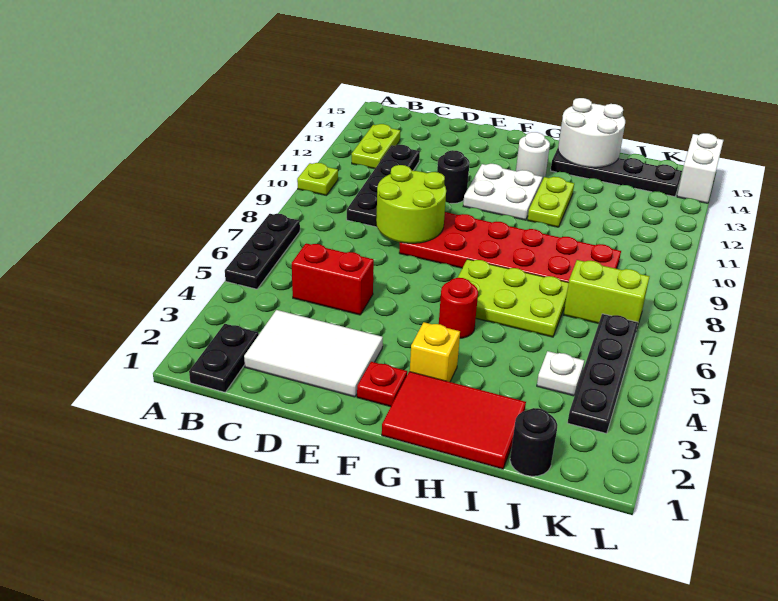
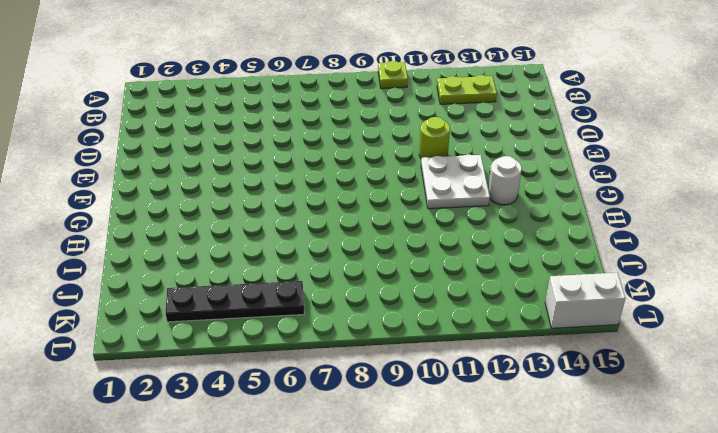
lime round brick E11 level 1 -> black round brick E11 level 1
none -> black plate A5:A7 level 1
none -> black plate B1:B2 level 1
none -> white tile C2:E3 level 1

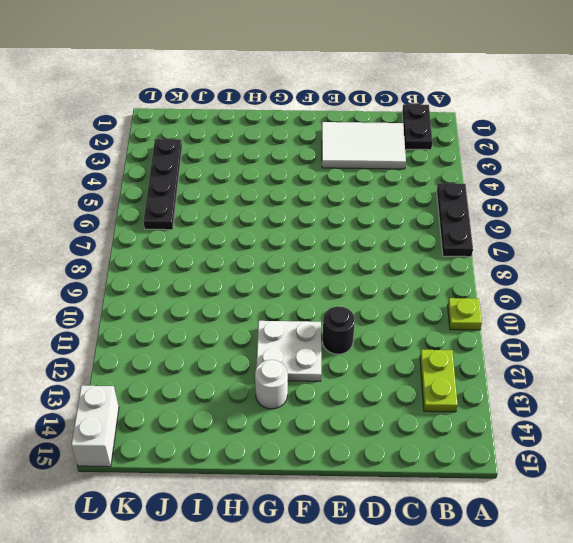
none -> red brick C5:D5 level 1
none -> black plate C9:C12 level 1
none -> red plate E8:J9 level 1

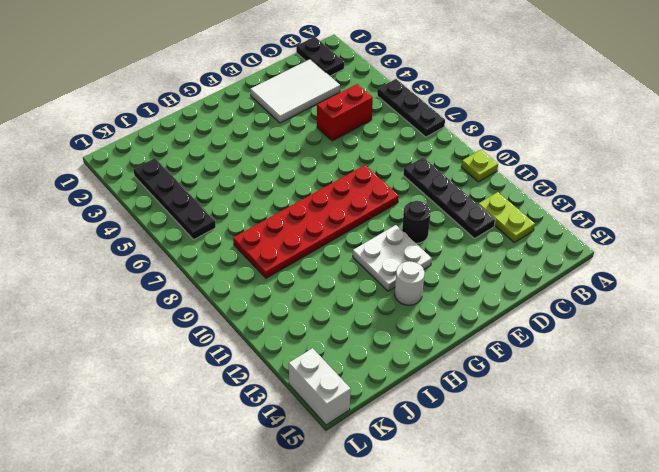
none -> red plate F2 level 1
none -> red tile G1:I2 level 1
none -> yellow brick G3 level 1

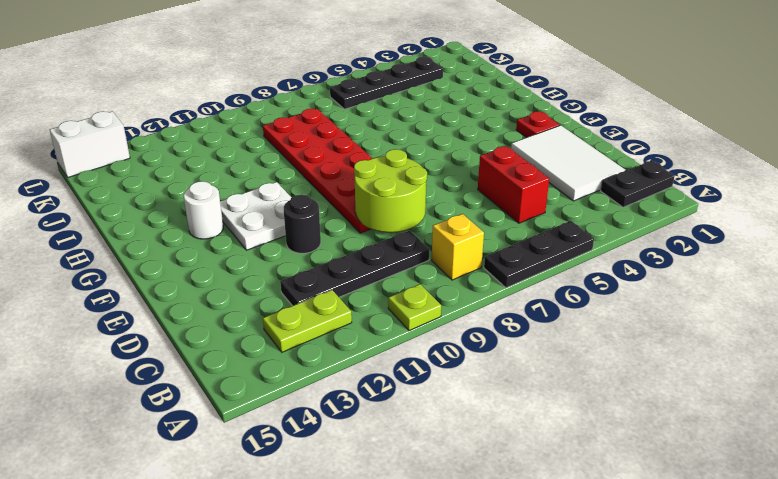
yellow brick B8 level 1 -> yellow brick G3 level 1
none -> red tile G1:I2 level 1
none -> red round brick G5 level 1
none -> lime plate G6:I7 level 1

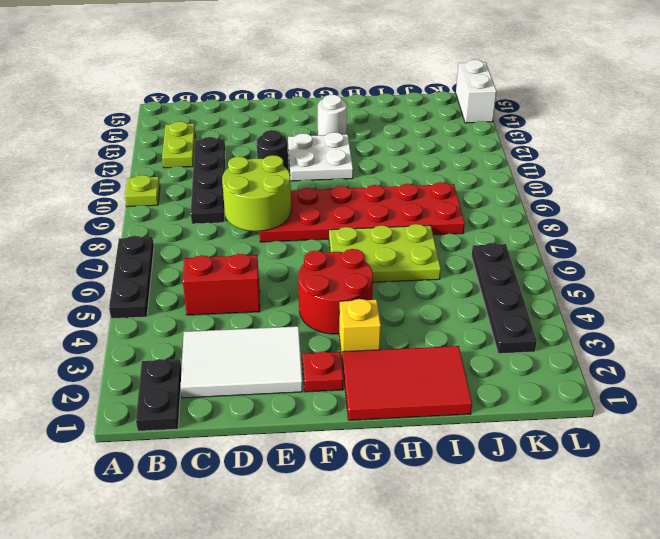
red round brick F4:G5 level 1 -> red round brick G5 level 1
none -> lime plate H11:H12 level 1
none -> black plate H14:K14 level 1
none -> black round brick J1 level 1

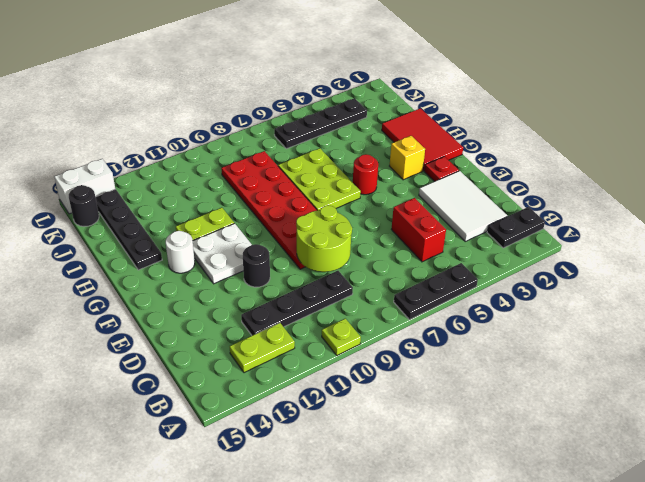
black round brick K15 level 1 -> black round brick J1 level 1
none -> white plate J4 level 1
none -> lime brick J7:K7 level 1
none -> white round brick H14:I15 level 2

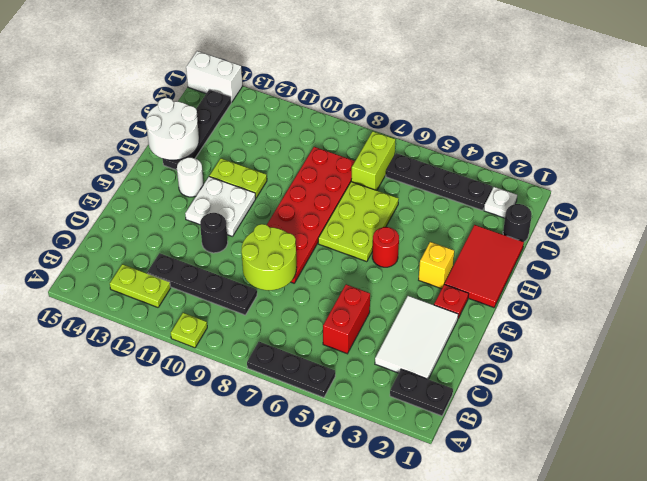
white plate K2 level 1 -> white plate J4 level 1

